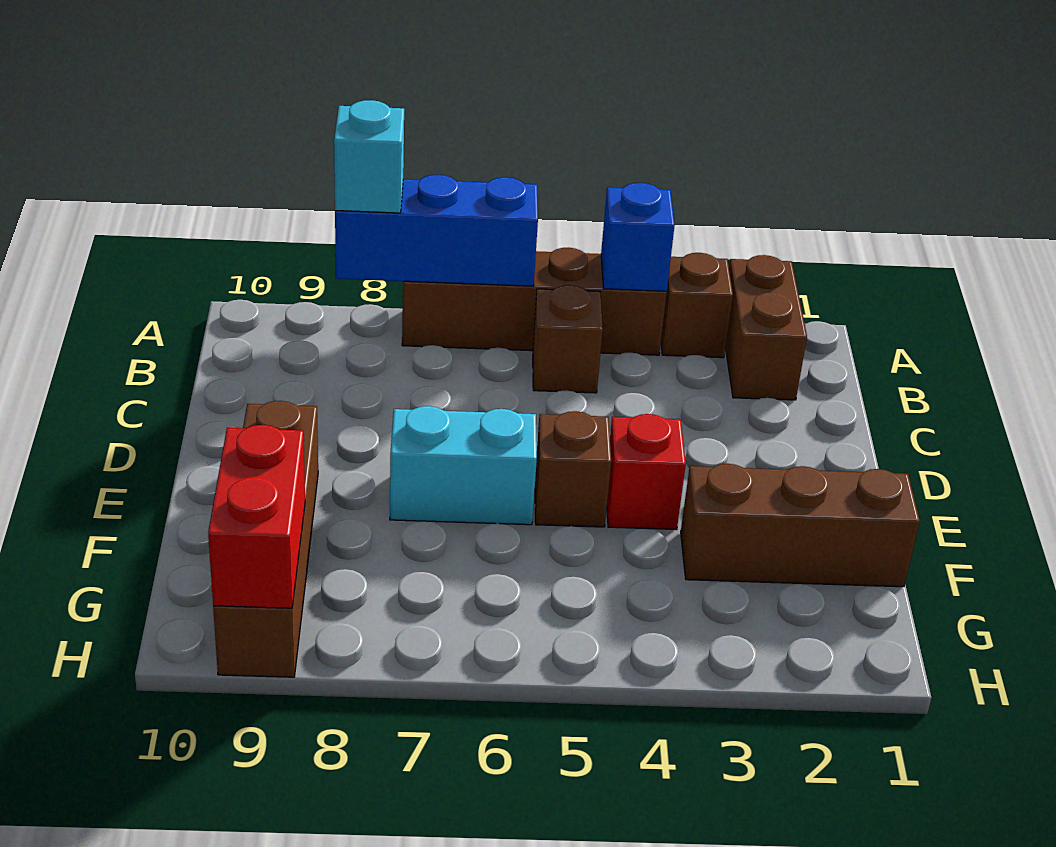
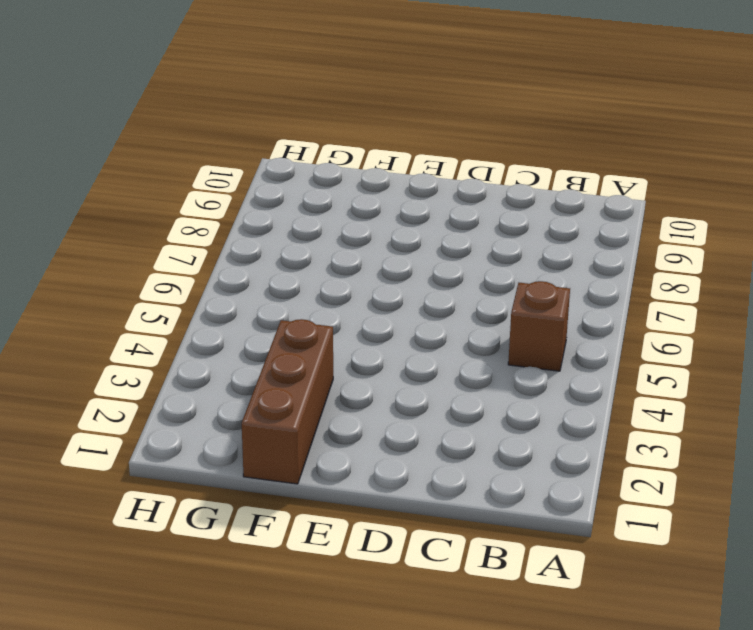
none -> brown brick A2:B2 level 1
none -> brown brick A3 level 1
none -> brown brick A4:A7 level 1

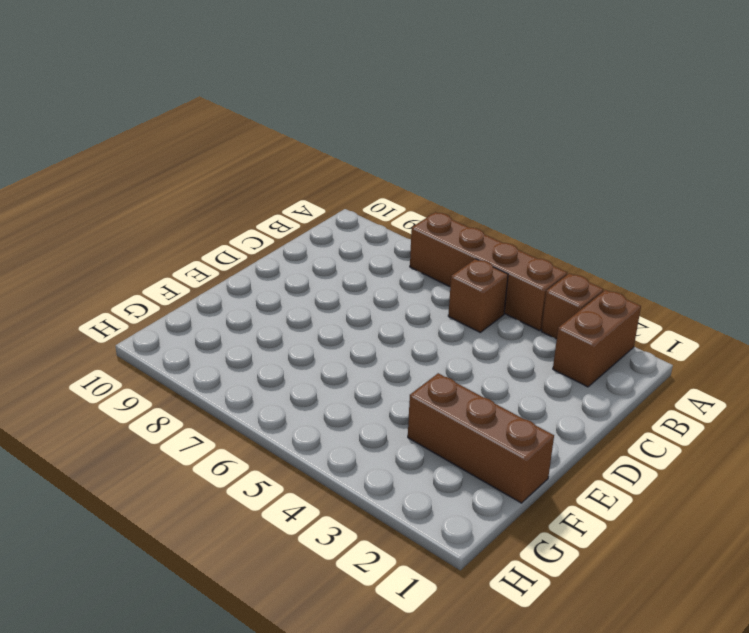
none -> red brick E4 level 1
none -> brown brick E5 level 1
none -> cyan brick E6:E7 level 1

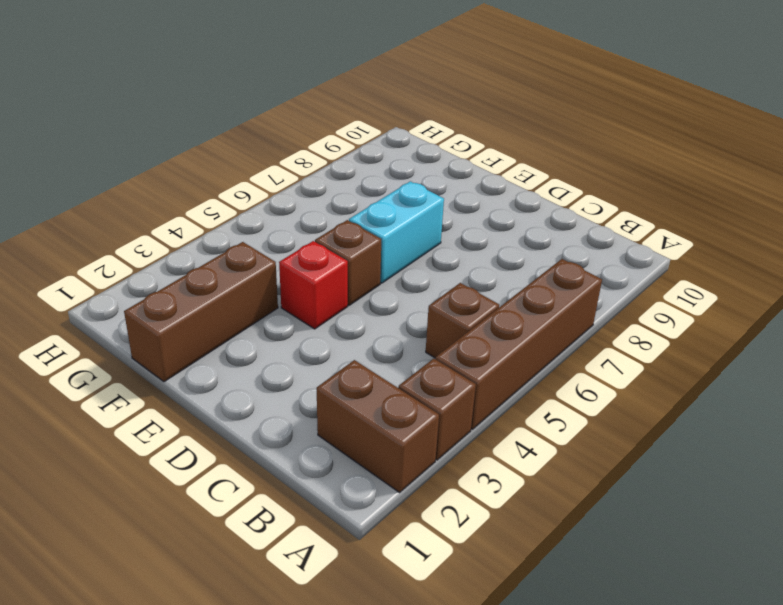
none -> brown brick E9:H9 level 1
none -> blue brick A4 level 2
none -> blue brick A6:A8 level 2

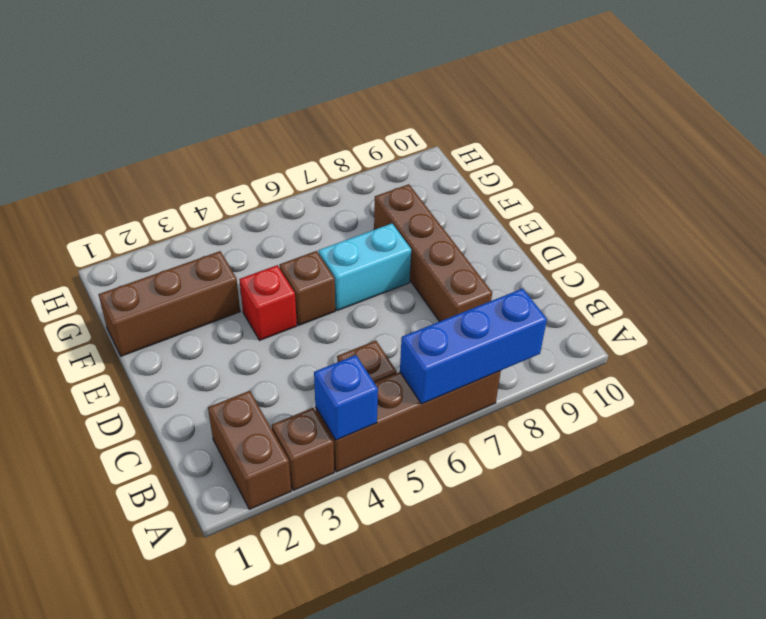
brown brick C8:F8 level 1 -> brown brick E9:H9 level 1
none -> red brick G9:H9 level 2
none -> cyan brick A8 level 3

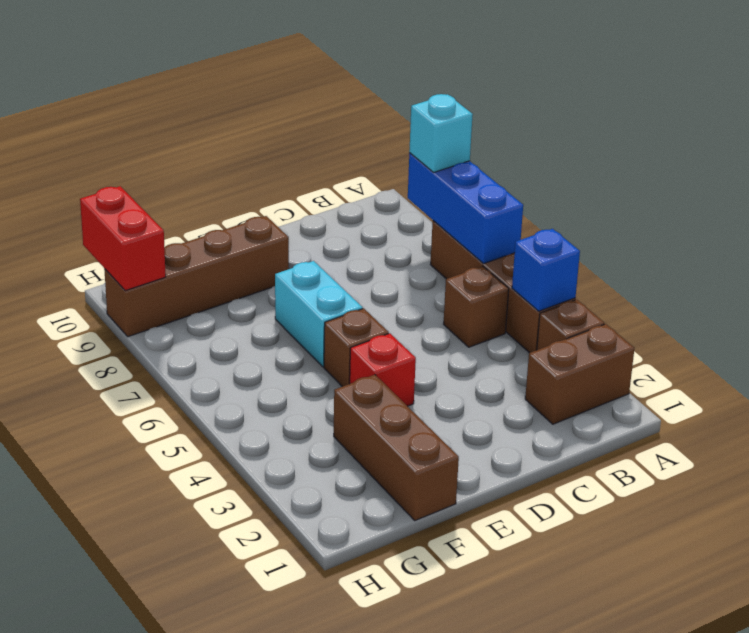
red brick H9:H10 level 2 -> red brick G9:H9 level 2

